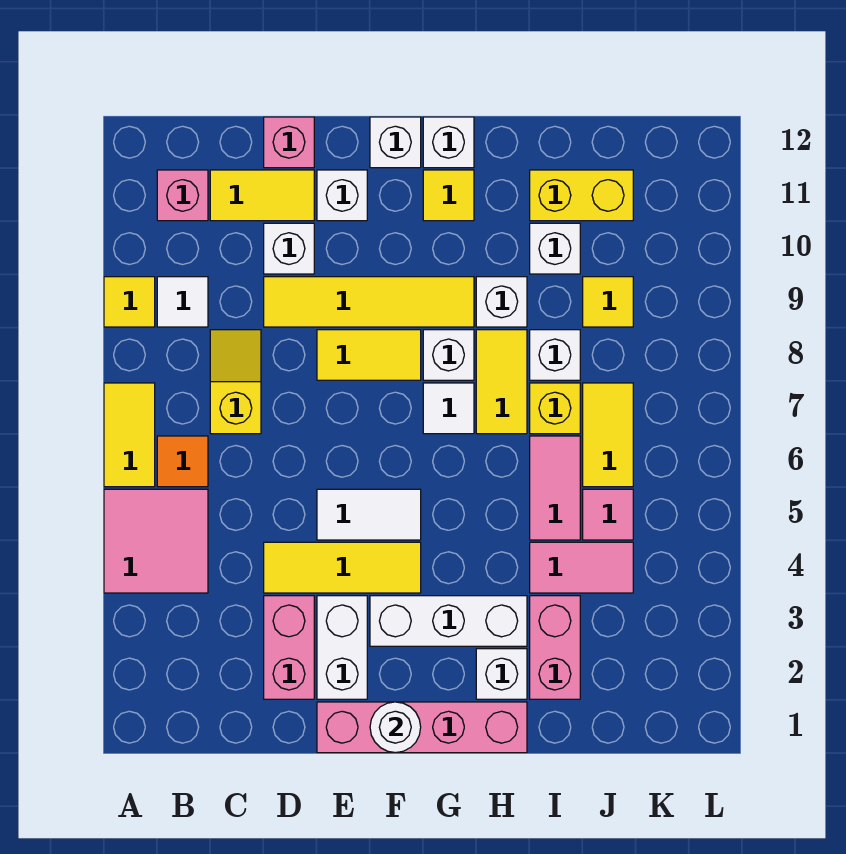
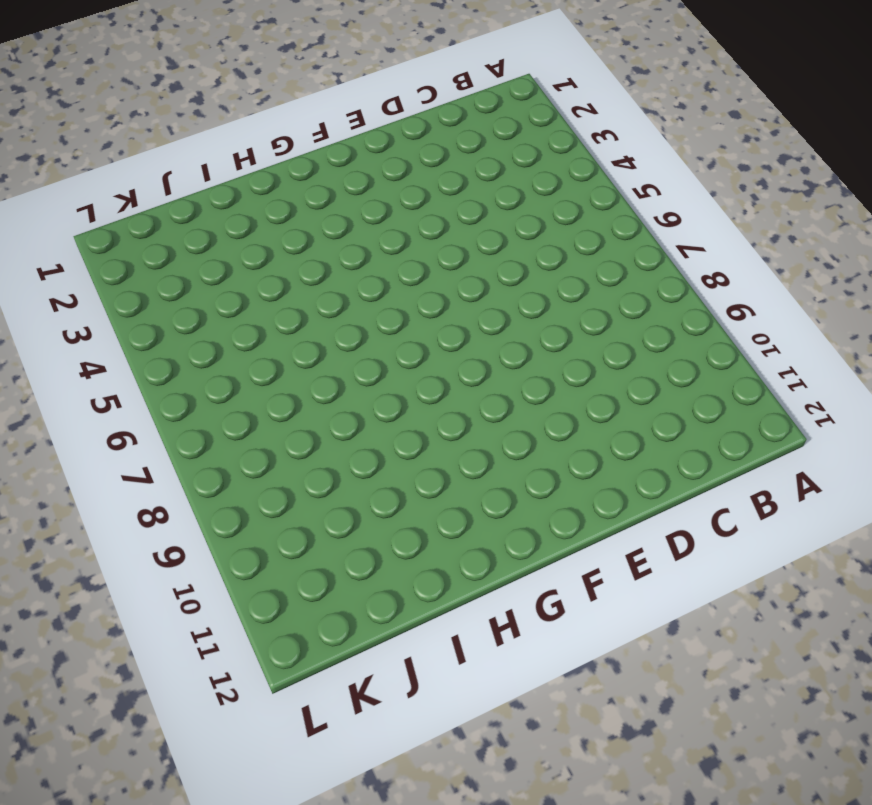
none -> pink tile A4:B5 level 1
none -> yellow tile A6:A7 level 1
none -> yellow tile A9 level 1
none -> orange tile B6 level 1

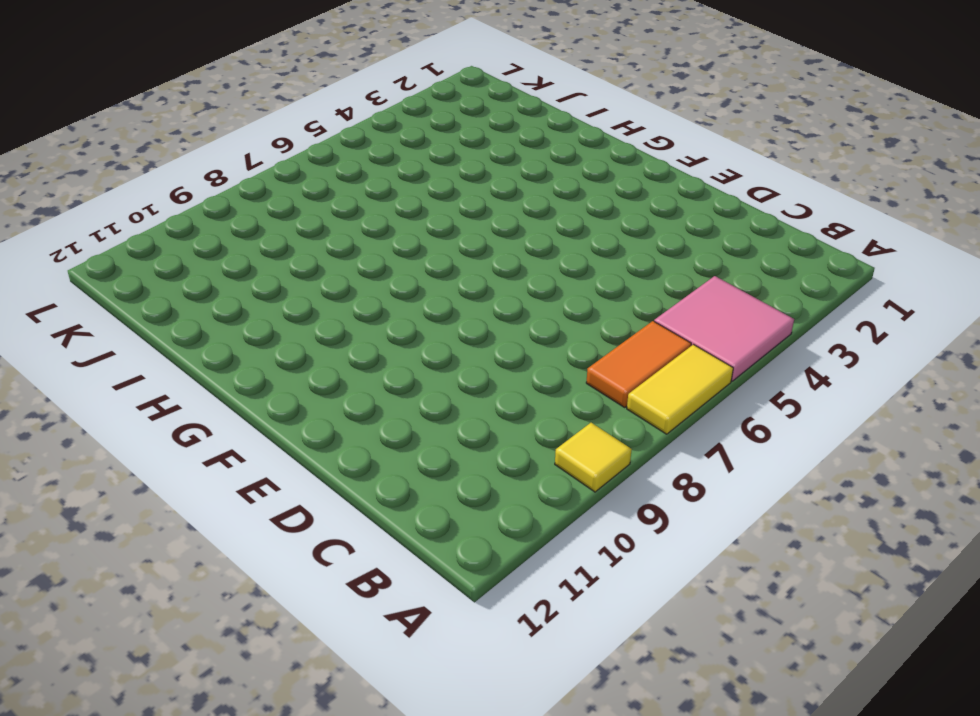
orange tile B6:B7 level 1 -> orange tile B6 level 1
none -> white tile B9 level 1
none -> pink brick B11 level 1
none -> yellow slope C7:C8 level 1 top 7
none -> yellow tile C11:D11 level 1

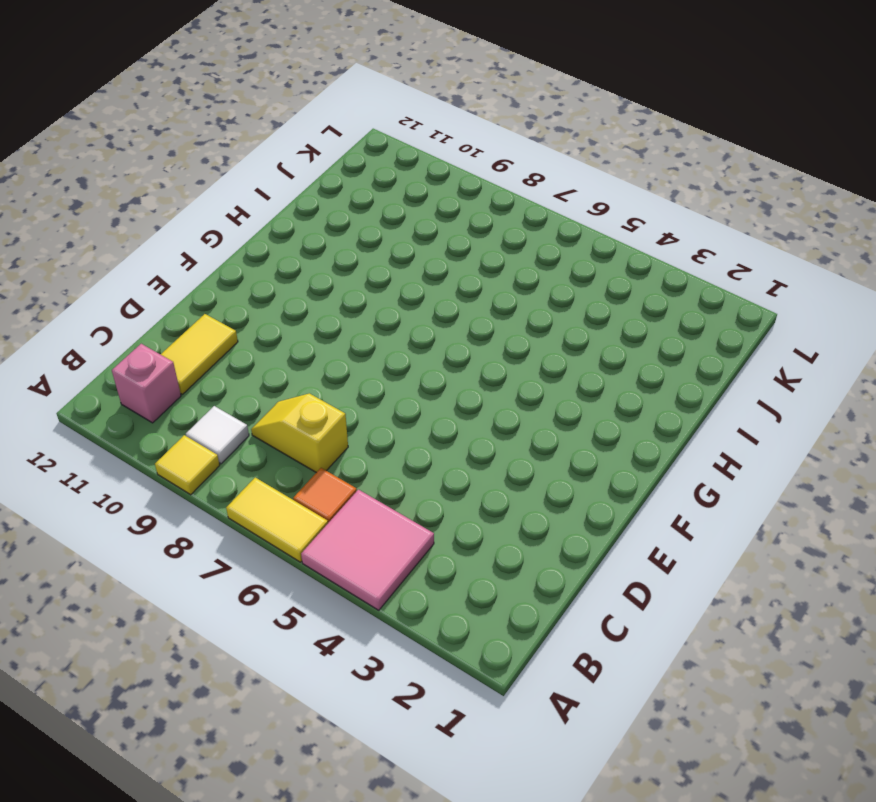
none -> pink brick D2:D3 level 1
none -> yellow tile D4:F4 level 1
none -> yellow tile D9:G9 level 1
none -> white brick D10 level 1

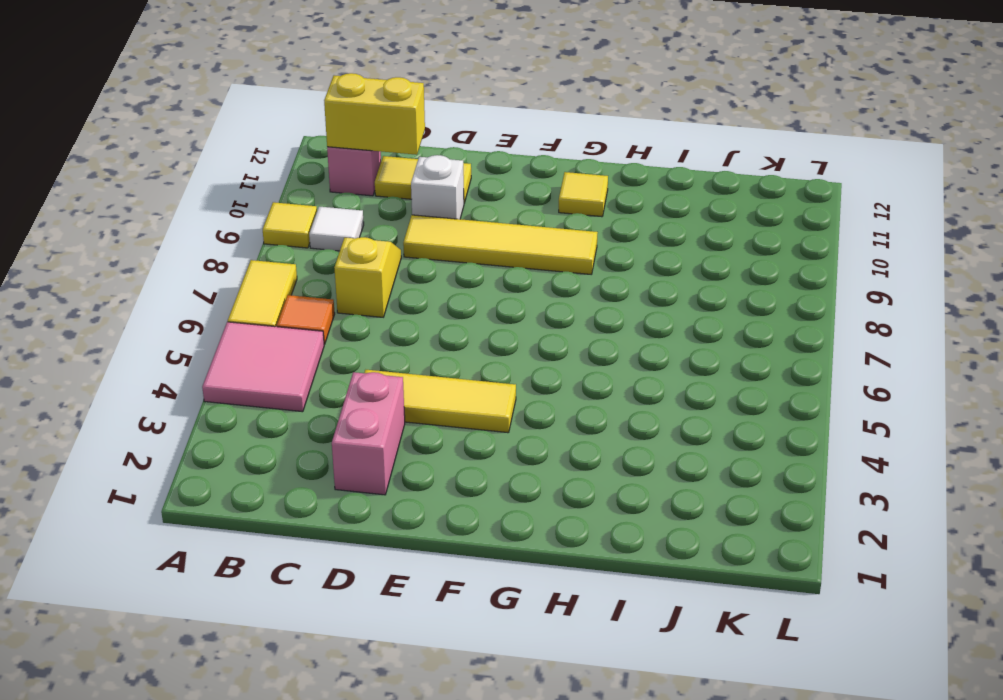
yellow brick B11:C11 level 2 -> yellow brick I11:J11 level 1
none -> pink brick D12 level 1
none -> pink brick E1:H1 level 1
none -> white brick E2:E3 level 1
none -> white tile E5:F5 level 1

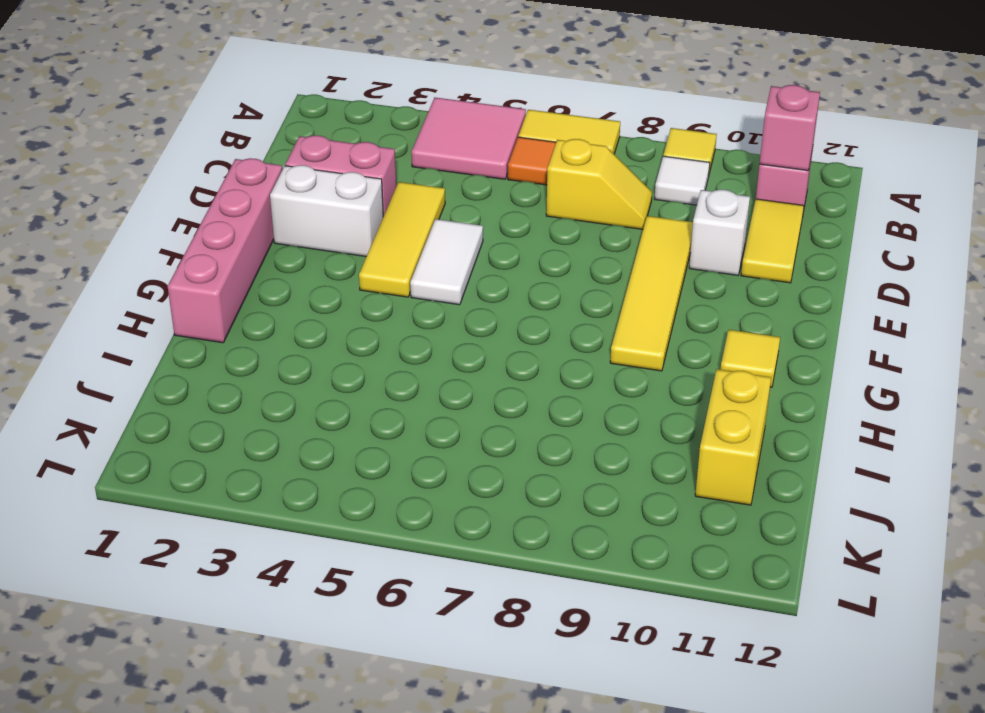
pink brick B11 level 2 -> pink brick D12 level 1
none -> yellow tile E8:F8 level 1
none -> white brick E11 level 1
none -> white brick F3:H3 level 1
none -> white brick F12 level 1

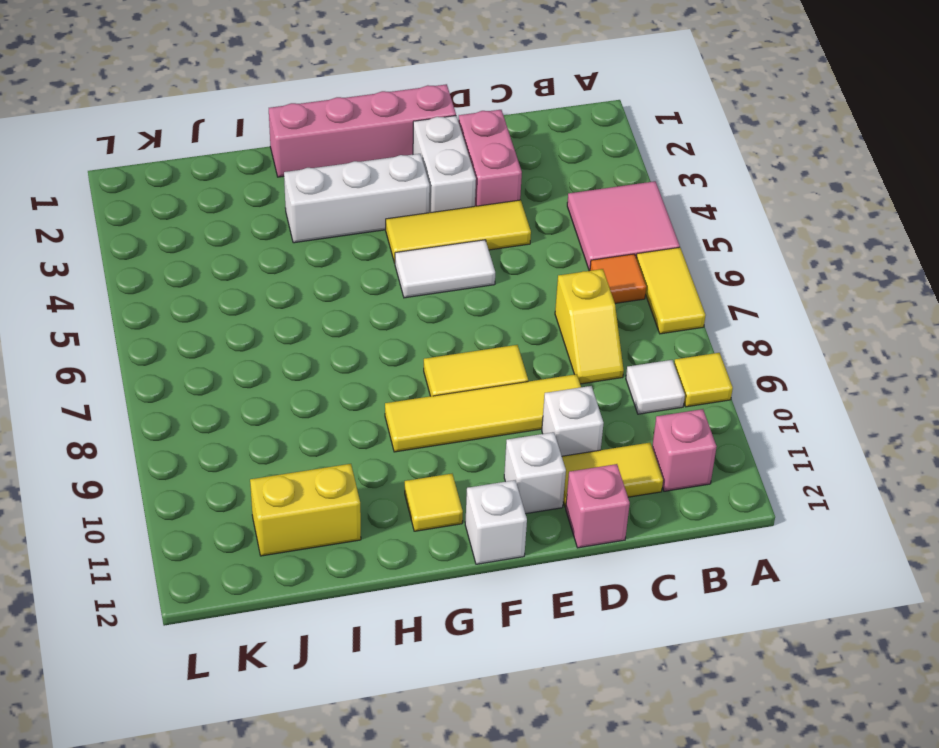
none -> white tile G7 level 1
none -> white brick G8 level 1
none -> white brick G12 level 1
none -> white brick H2 level 1

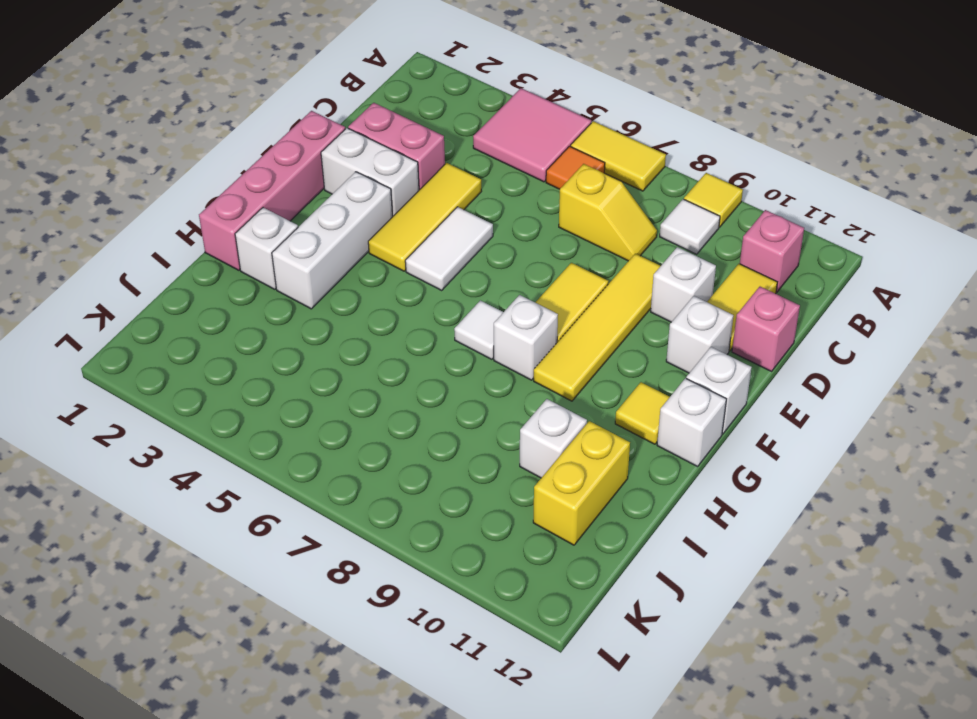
none -> yellow tile H7:H8 level 1
none -> white brick H9 level 1
none -> pink brick I2:I3 level 1
none -> pink tile I4:J4 level 1

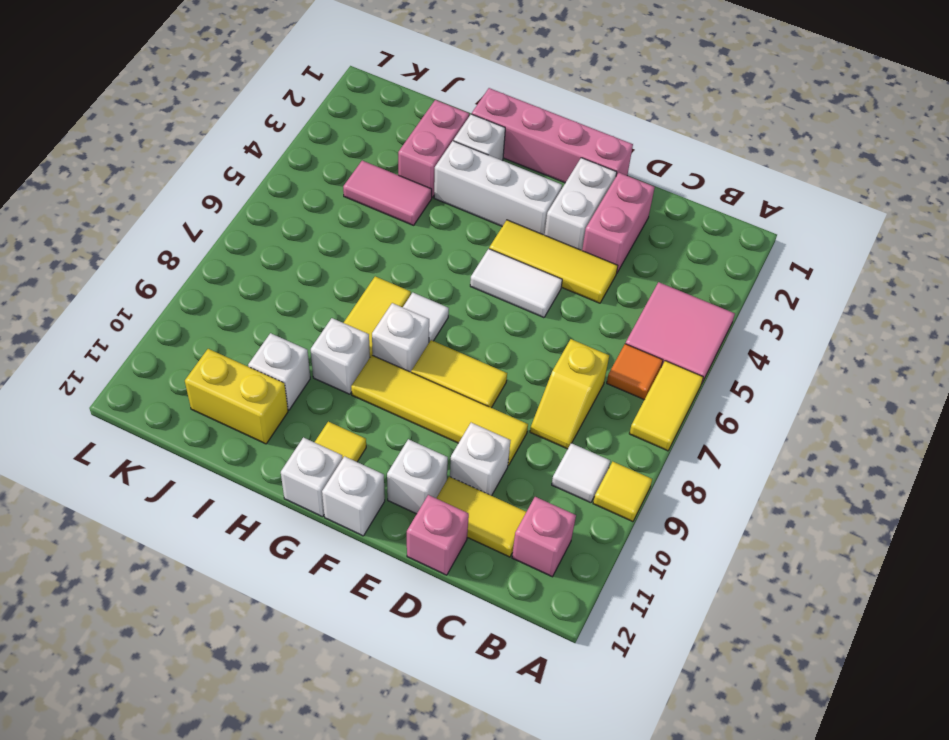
none -> pink tile I5:I6 level 1
none -> yellow brick I7 level 1
none -> white brick I8 level 1
none -> pink tile J5 level 1

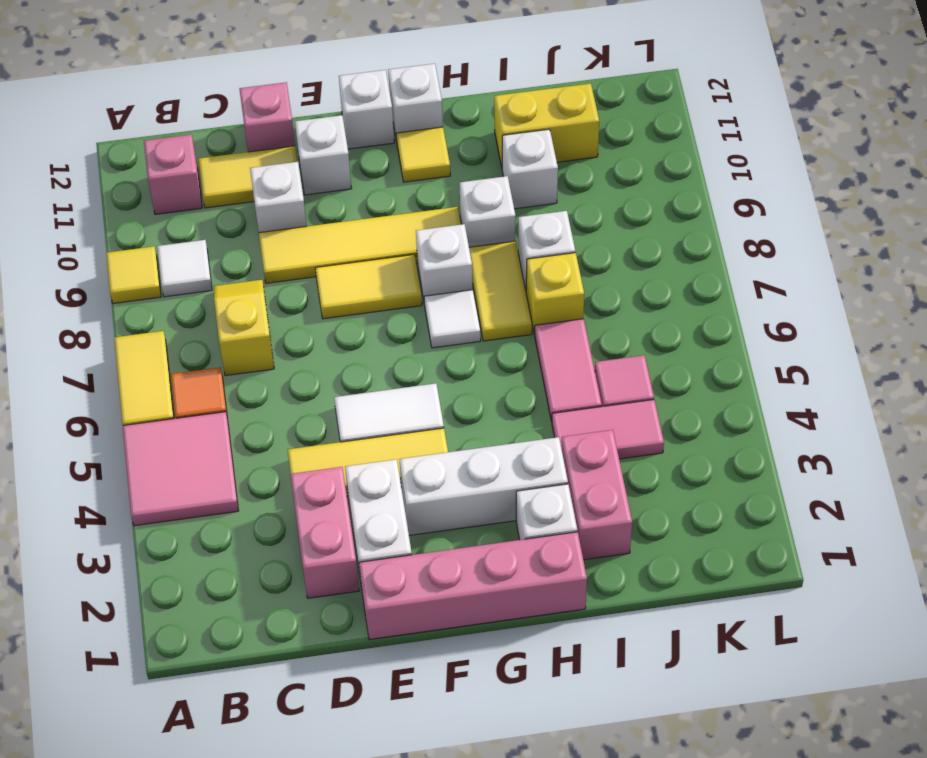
none -> yellow tile J6:J7 level 1
none -> yellow tile J9 level 1
none -> white round brick F1 level 2

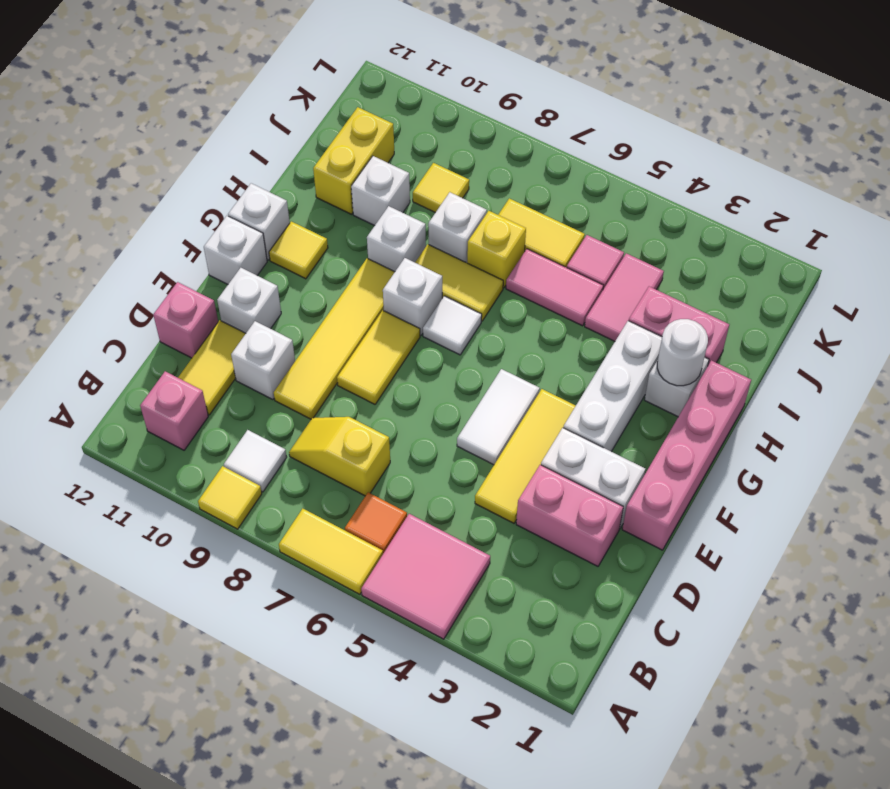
white round brick H2 level 2 -> white round brick F1 level 2

